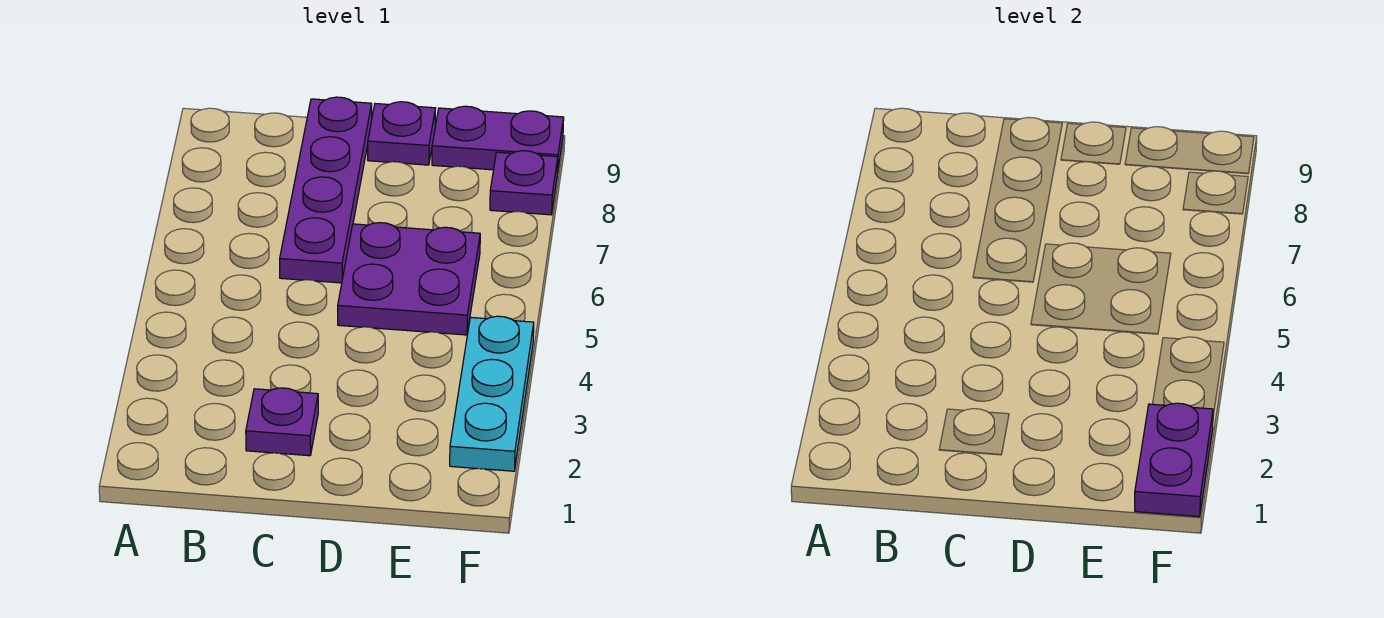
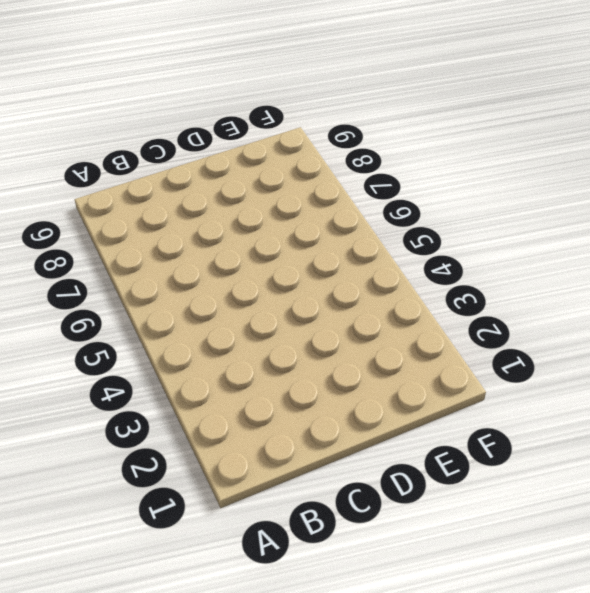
none -> purple plate C2 level 1
none -> purple plate C6:C9 level 1

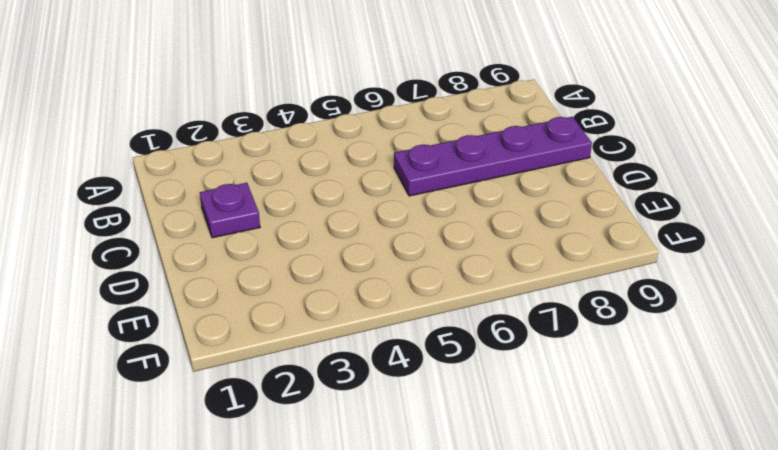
none -> purple plate D5:E6 level 1
none -> purple plate D9 level 1

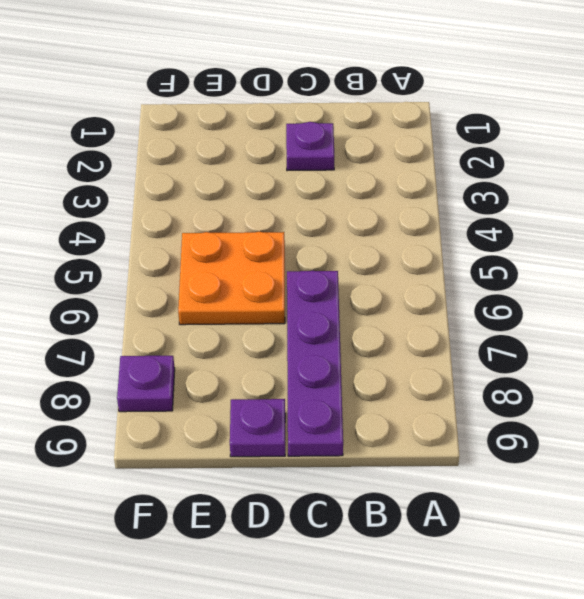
orange plate D5:E6 level 1 -> purple plate D5:E6 level 1
none -> purple plate E9:F9 level 1
none -> cyan plate F2:F4 level 1

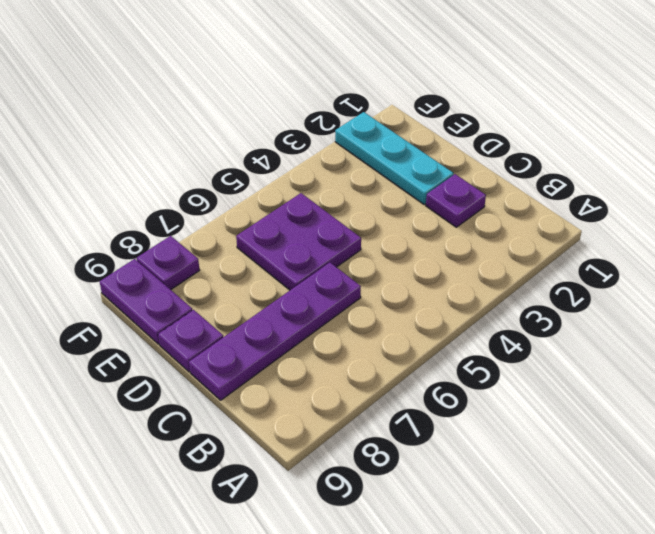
cyan plate D2:F2 level 1 -> cyan plate F2:F4 level 1
none -> purple plate F1:F2 level 2

